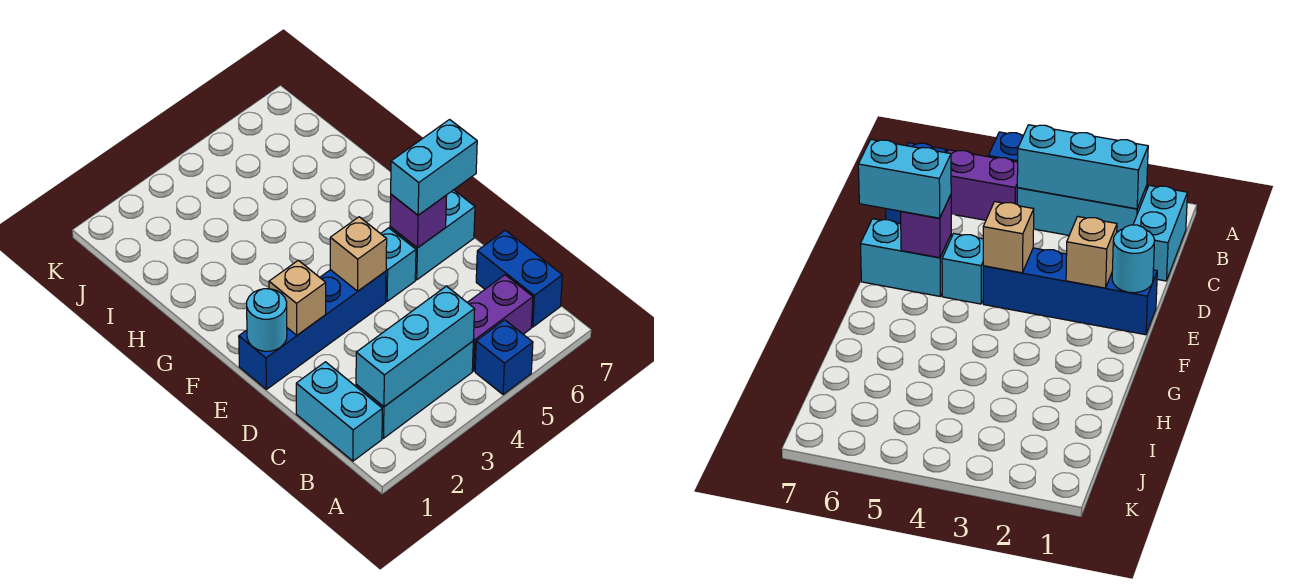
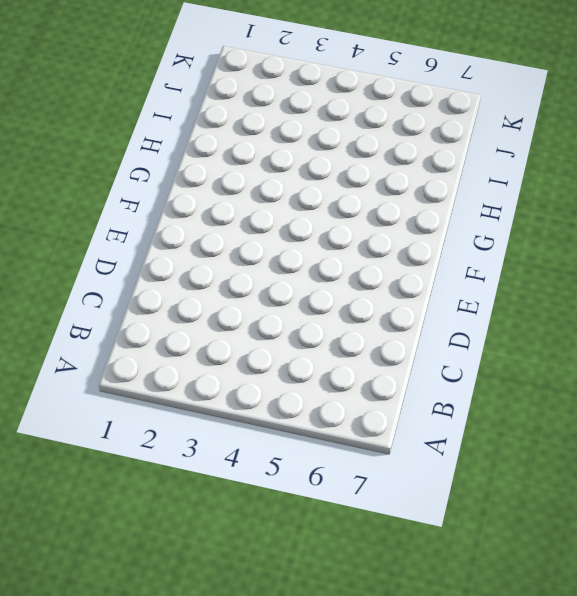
none -> blue brick A5 level 1
none -> cyan brick B1:C1 level 1
none -> cyan brick B2:B4 level 1

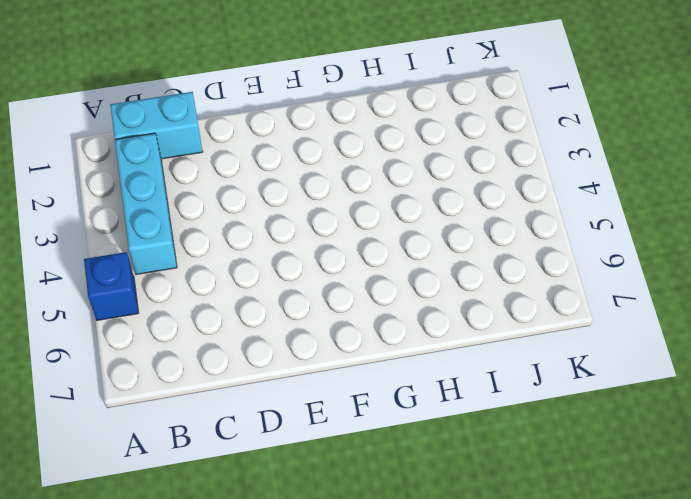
none -> purple brick B5:B6 level 1
none -> blue brick B7:C7 level 1
none -> blue brick E1:E4 level 1

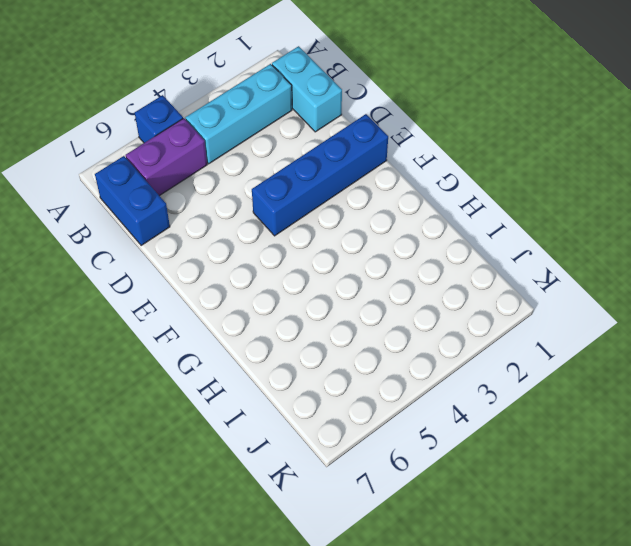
none -> cyan brick E5 level 1
none -> cyan brick E6:E7 level 1
none -> cyan brick B2:B4 level 2

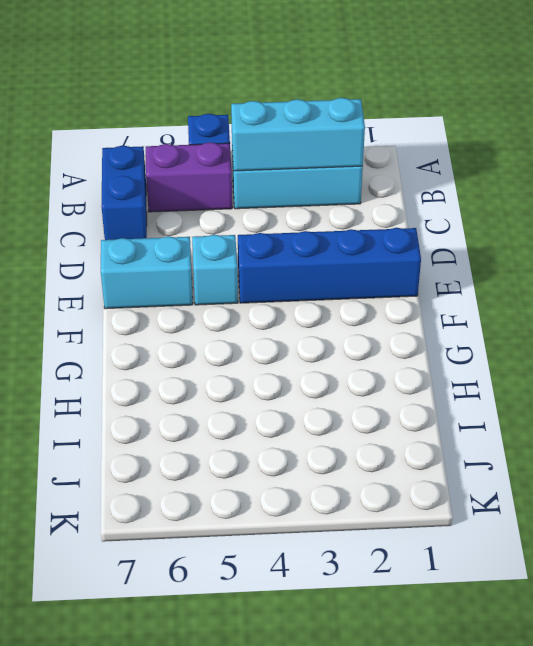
none -> cyan brick B1:C1 level 1
none -> cyan round brick E1 level 2
none -> tan brick E2 level 2

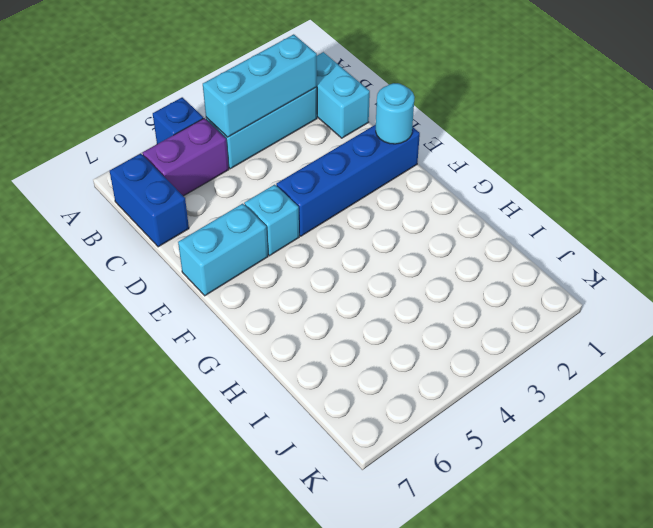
none -> tan brick E2 level 2
none -> tan brick E4 level 2
none -> purple brick E6 level 2

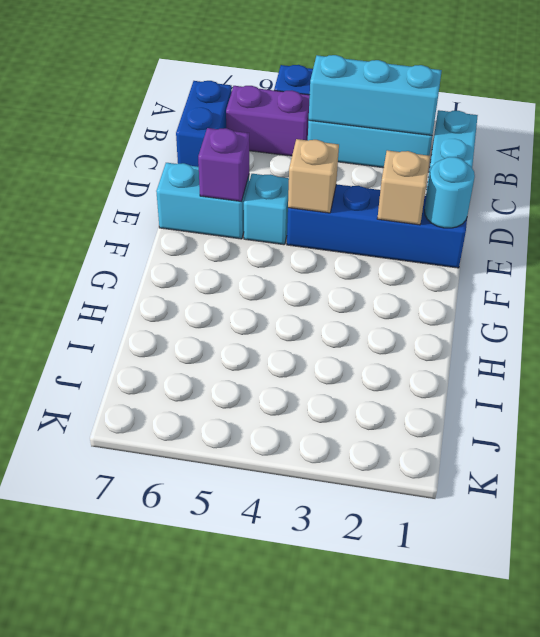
none -> cyan brick E6:E7 level 3

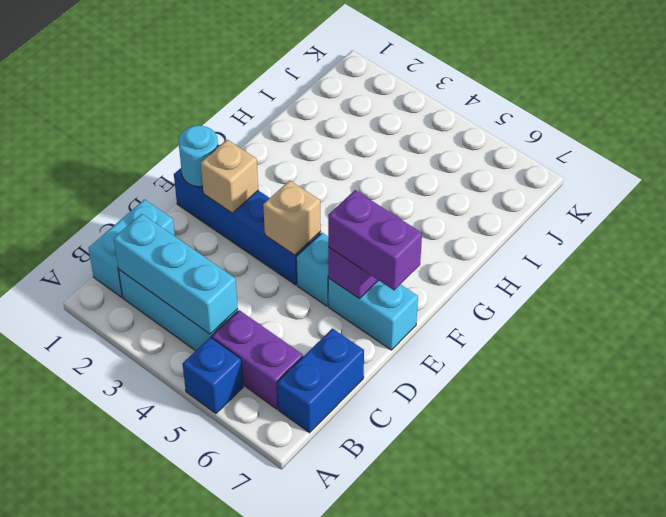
purple brick E6:E7 level 3 -> cyan brick E6:E7 level 3

